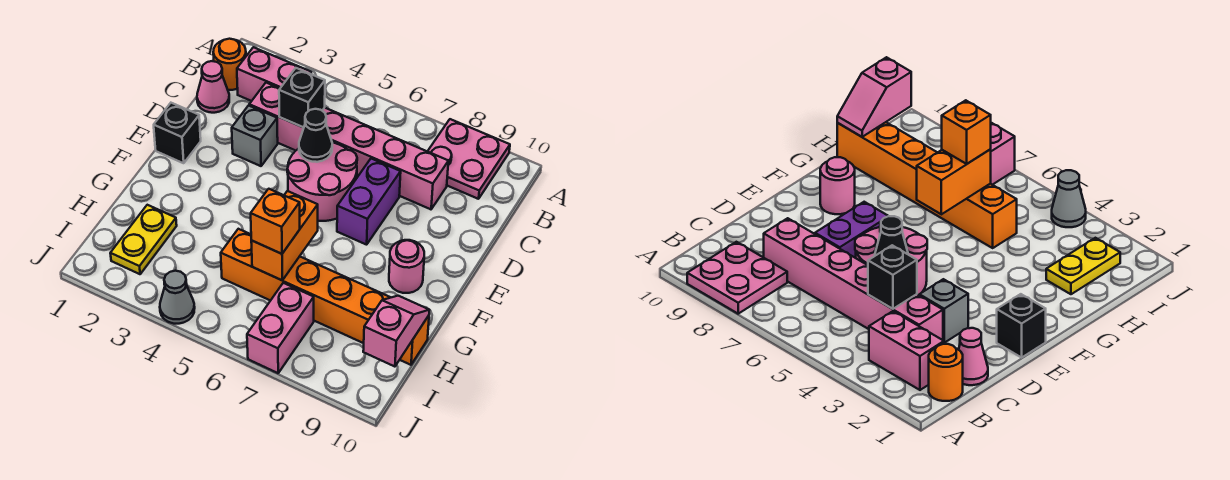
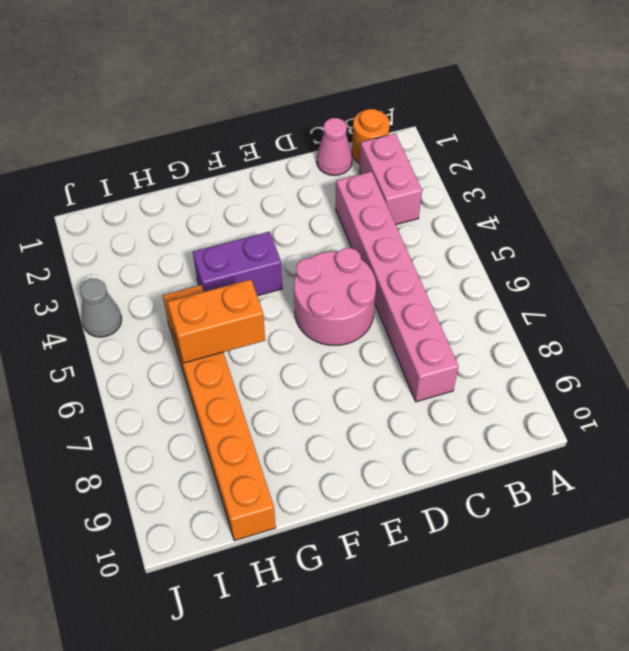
purple brick F4:G4 level 1 -> purple brick D7:E7 level 1
none -> pink plate A8:B9 level 1
none -> grey brick D3 level 1
none -> black brick E1 level 1

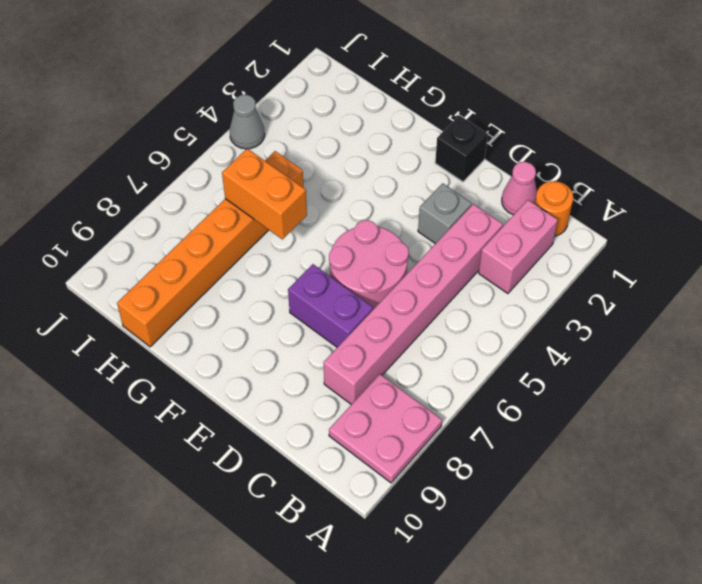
none -> pink round brick F9 level 1
none -> yellow plate H2:I2 level 1
none -> pink brick I7:J7 level 1

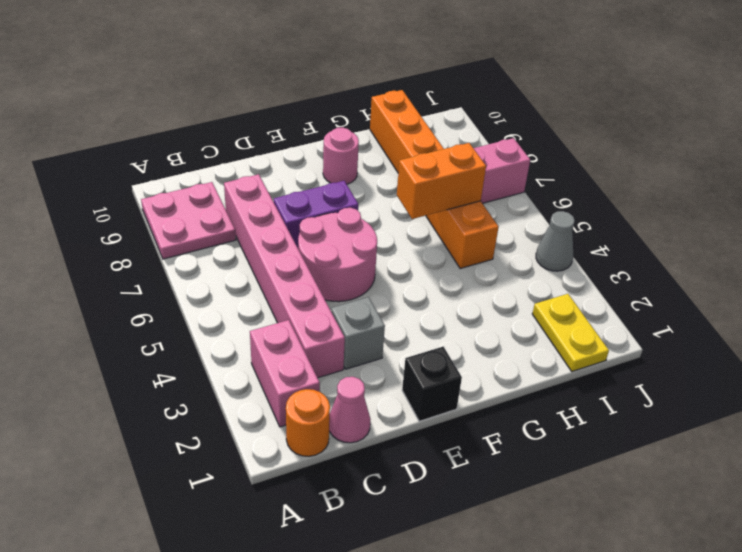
yellow plate I1:I2 level 1 -> yellow plate H2:I2 level 1
none -> black brick C4 level 2
none -> black cone D5 level 2
none -> pink slope H10:I10 level 2 top I

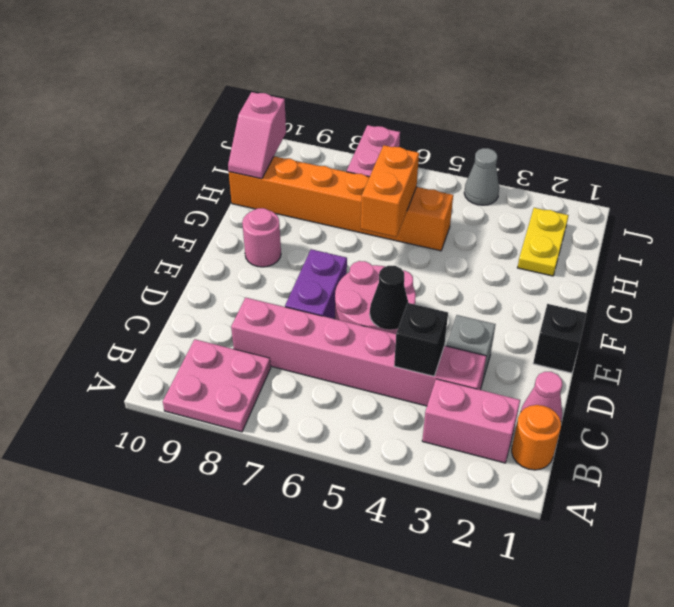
none -> orange brick H6 level 3

